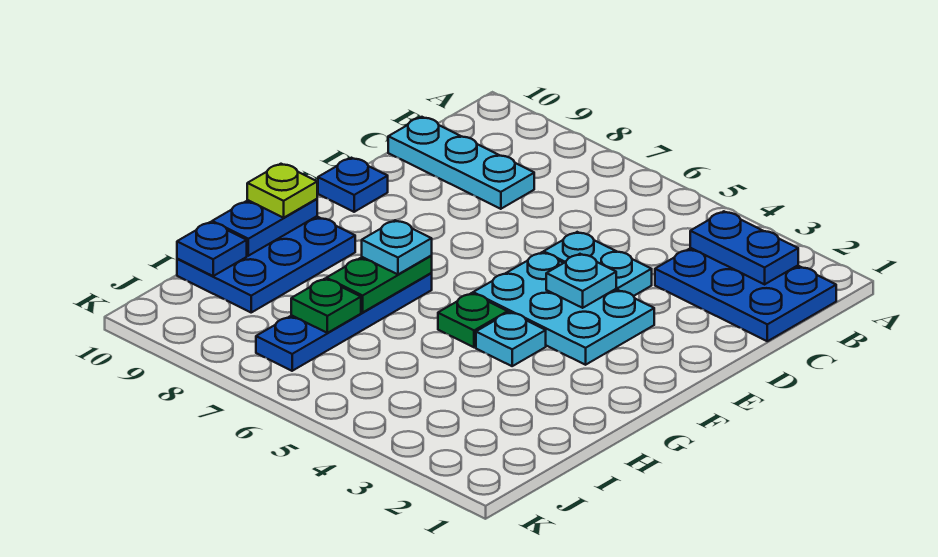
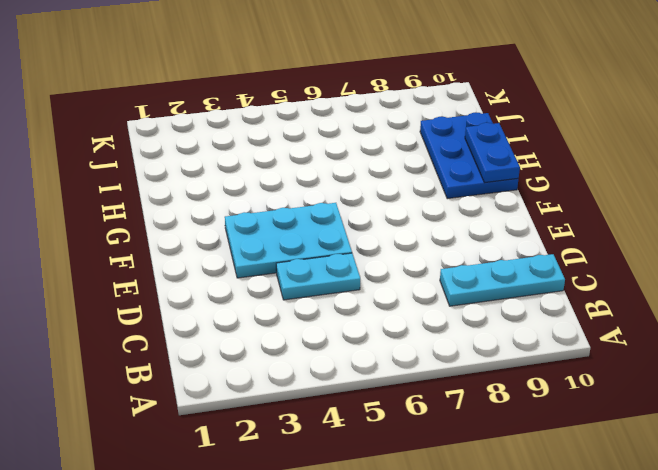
none -> blue plate B1:C3 level 1
none -> blue plate E10 level 1
none -> cyan plate G4 level 1

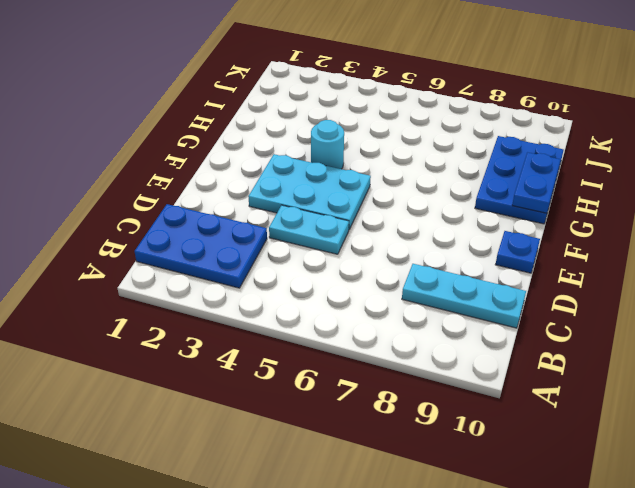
cyan round brick G4 level 1 -> cyan plate G4 level 1
none -> green plate G5 level 1
none -> blue plate G7:J7 level 1
none -> blue plate B2:B3 level 2

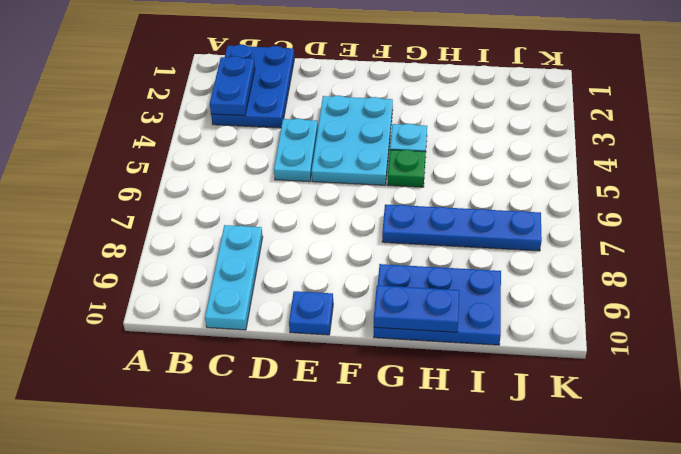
none -> cyan plate E4 level 2
none -> green plate G7:H7 level 2
none -> green plate I7 level 2

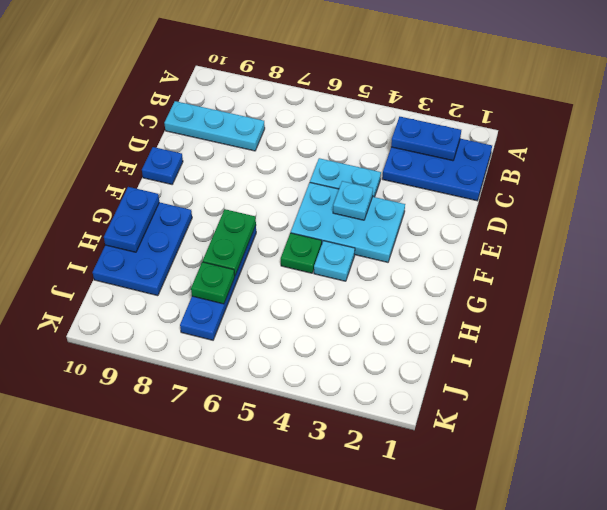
none -> blue plate I10 level 2
none -> cyan plate G7 level 3
none -> lime plate G10 level 3

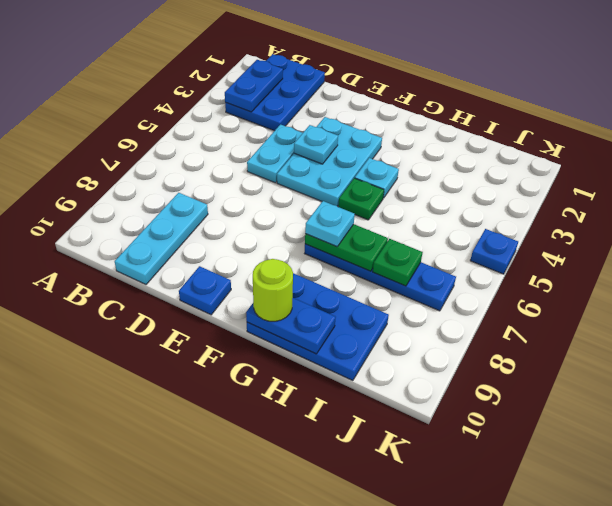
lime round brick G10 level 3 -> lime plate G10 level 3
blue plate K5 level 1 -> blue plate I10 level 2

